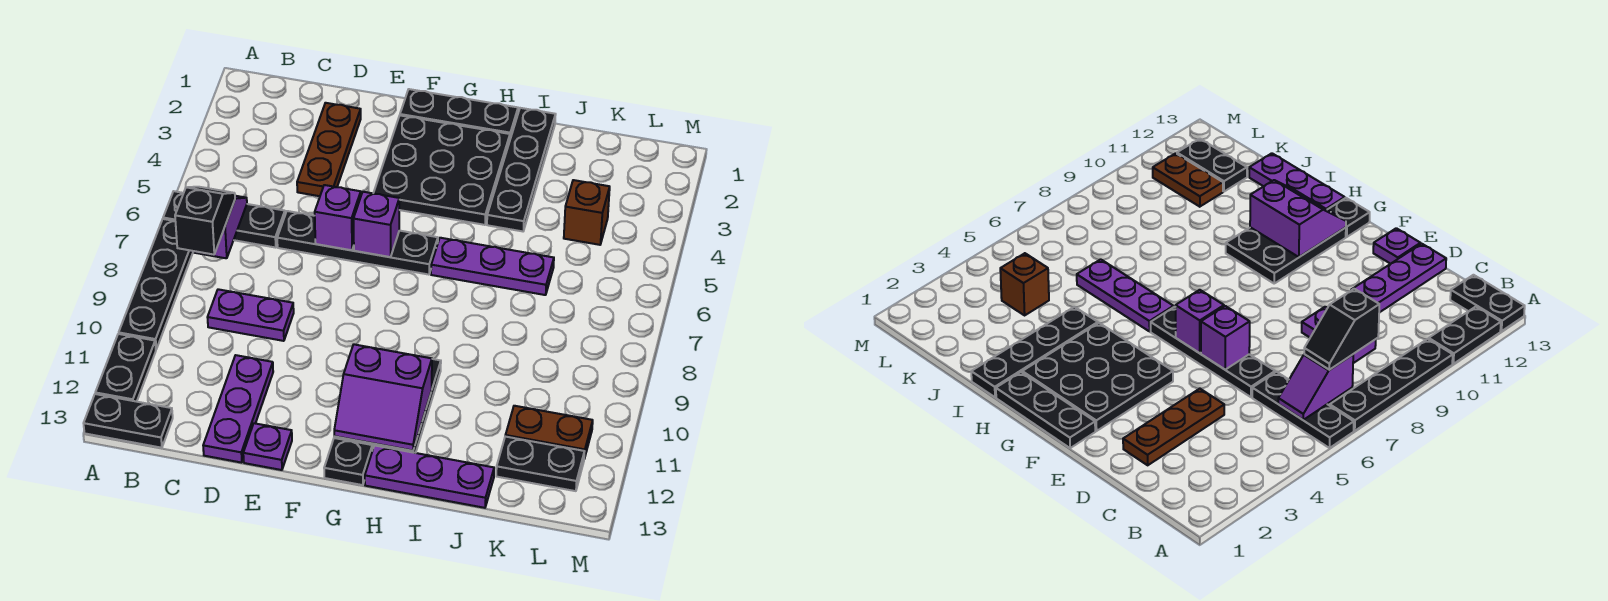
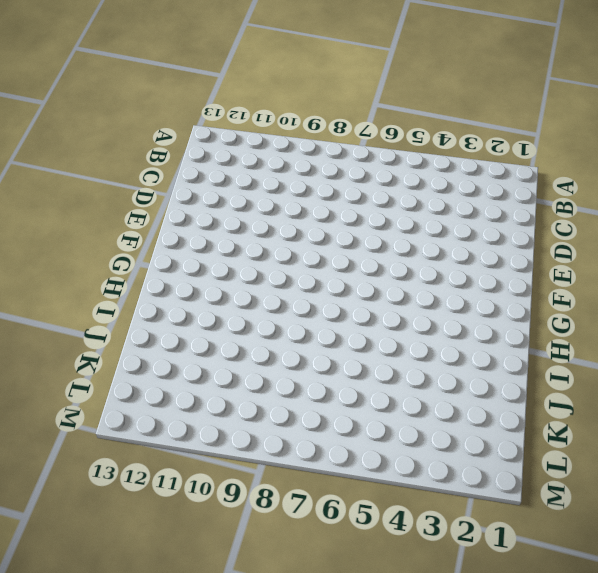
none -> black plate A6:C6 level 1
none -> black plate A7:A10 level 1
none -> black plate A11:A12 level 1

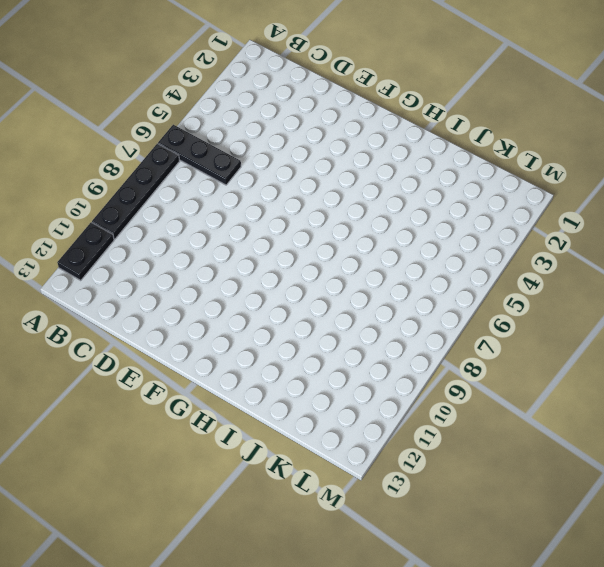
none -> black plate A13:B13 level 1
none -> purple plate C9:D9 level 1
none -> brown plate D2:D4 level 1

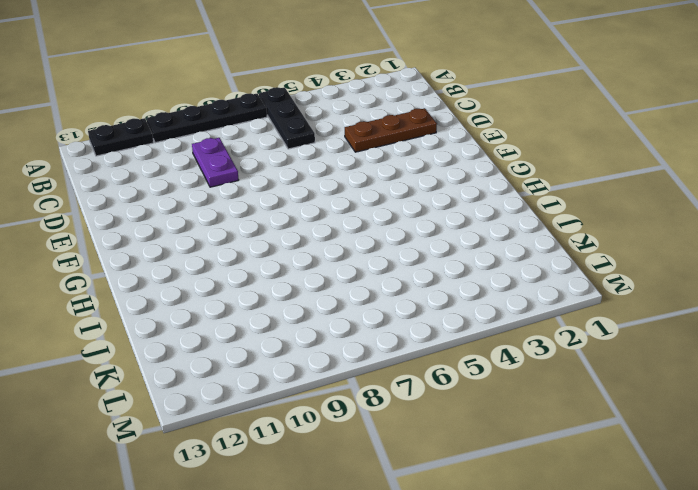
none -> black plate A13:B13 level 1
none -> black plate D6:G6 level 1
none -> purple plate D11:D13 level 1

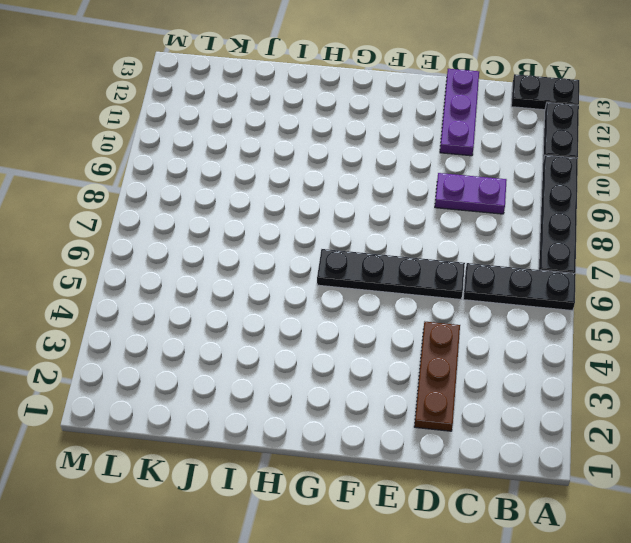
none -> purple plate E13 level 1
none -> black plate F1:H1 level 1
none -> black plate F2:H4 level 1

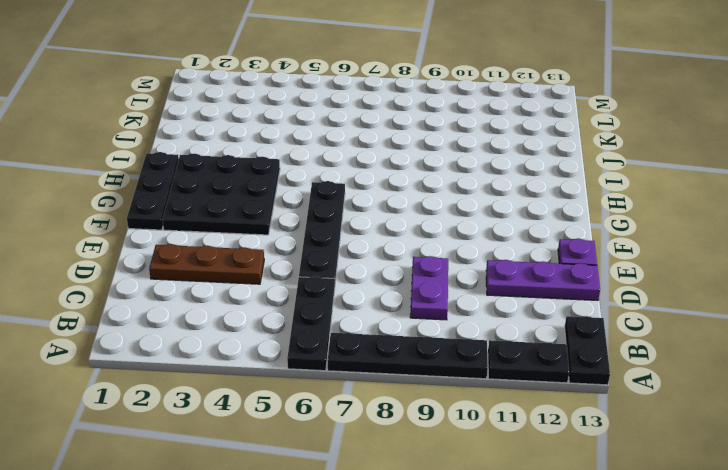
none -> black plate G10:H12 level 1
none -> black plate G13 level 1
none -> purple plate H6:J6 level 1

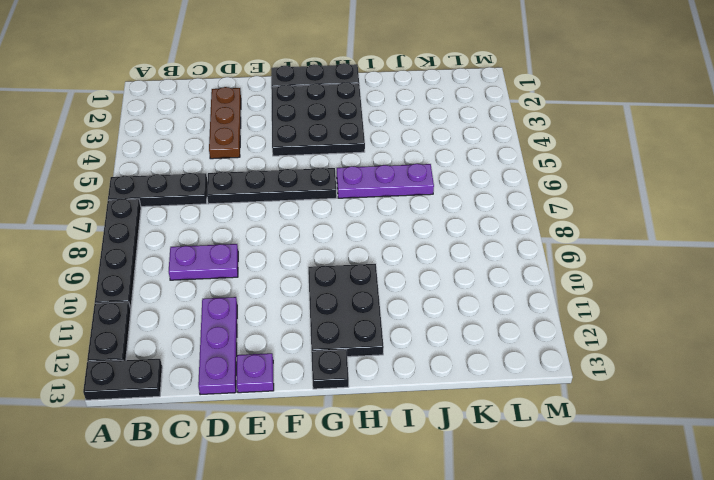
none -> purple plate H13:J13 level 1
none -> black plate I1:I4 level 1
none -> brown brick K4 level 1

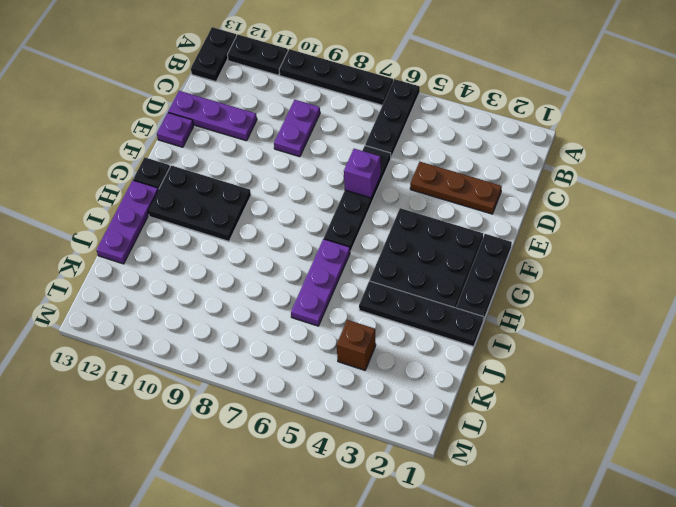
none -> brown plate K11:L11 level 1
none -> black plate K12:L12 level 1
none -> purple slope B6:B7 level 2 top 7

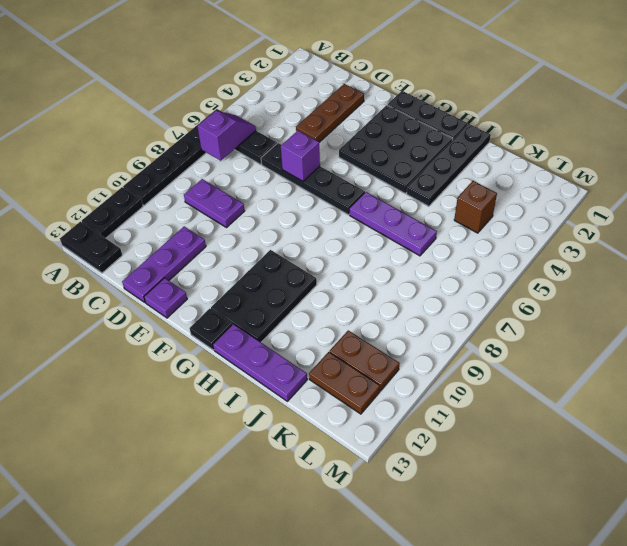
brown plate K12:L12 level 1 -> black plate K12:L12 level 1
none -> purple brick F6 level 2
none -> purple slope G11:H12 level 2 top 11
none -> black slope B7:B8 level 3 top 8

